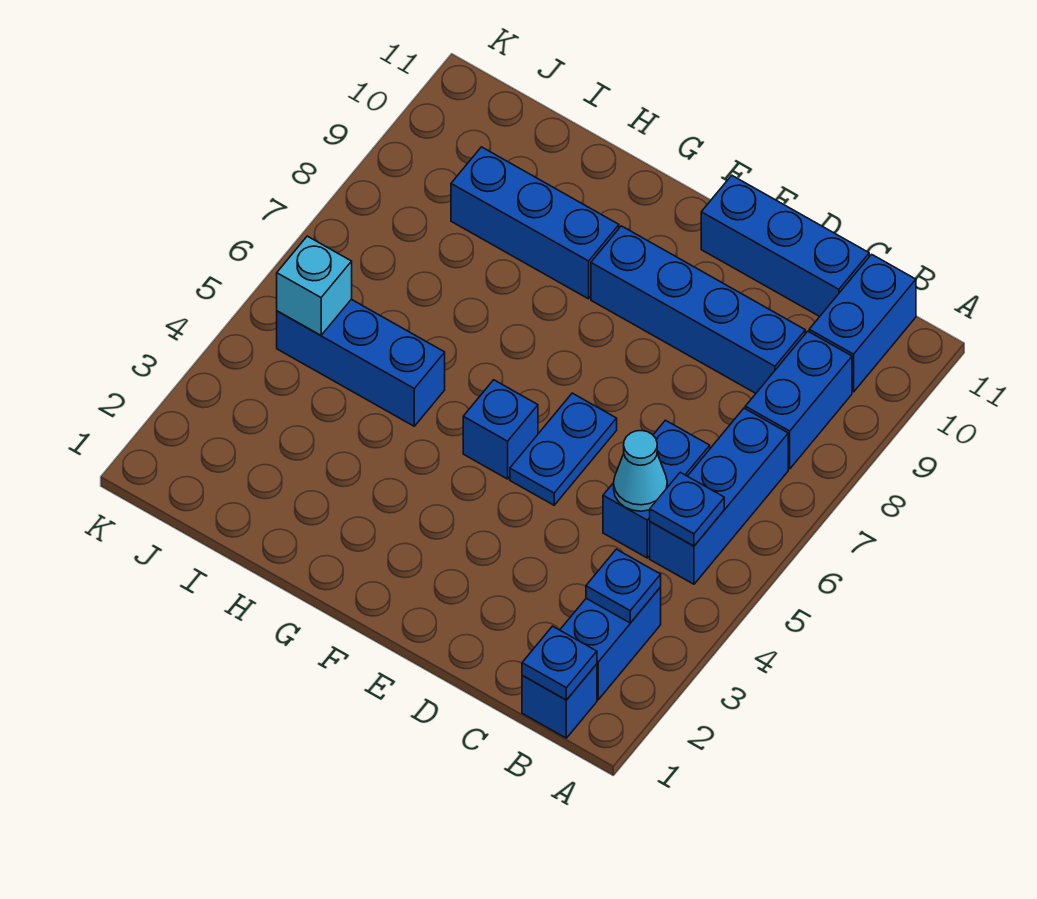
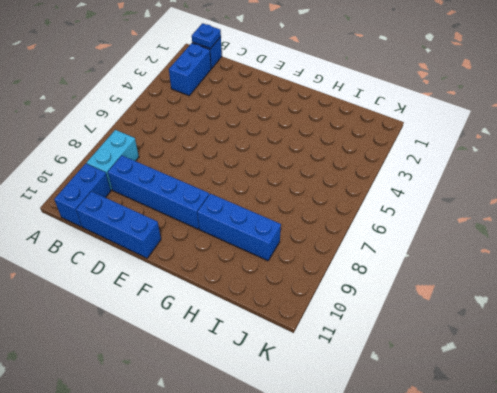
cyan brick B8:B9 level 1 -> blue brick B8:B9 level 1
none -> blue brick B5:B7 level 1
none -> blue brick C5:C6 level 1
none -> blue plate E5:E6 level 1

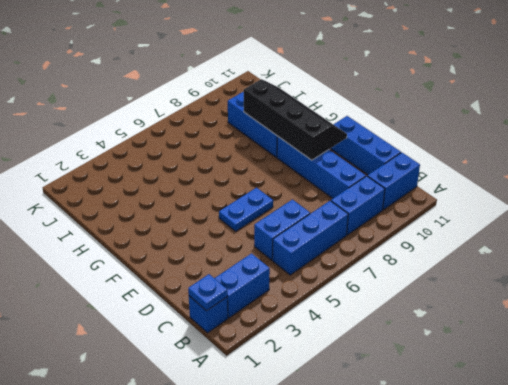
black slope E9:H10 level 2 top 9 -> none
none -> blue brick F5 level 1
none -> blue brick H5:J5 level 1
none -> blue plate B3 level 2

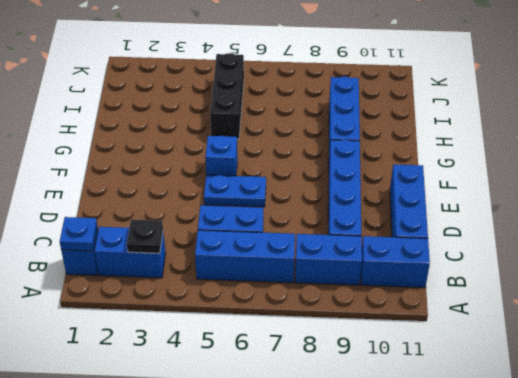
black plate B3 level 2 -> blue plate B3 level 2
black brick H5:J5 level 1 -> blue brick H5:J5 level 1
none -> blue plate B5 level 2
none -> cyan cone C5 level 2
none -> cyan brick J5 level 2

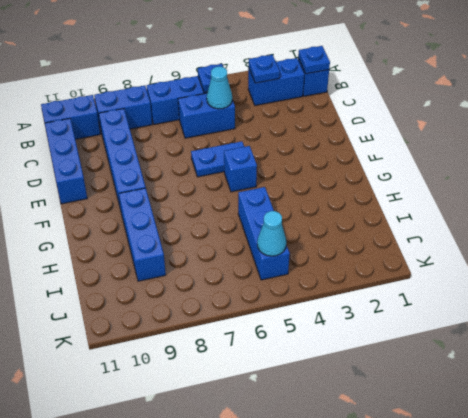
cyan cone J5 level 2 -> cyan brick J5 level 2

